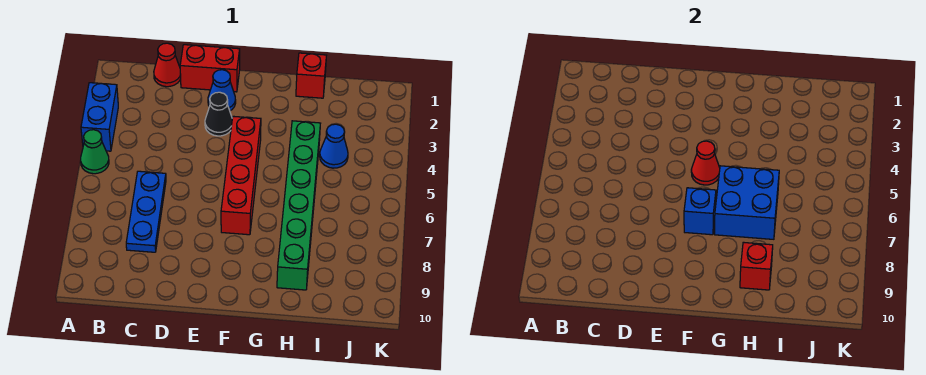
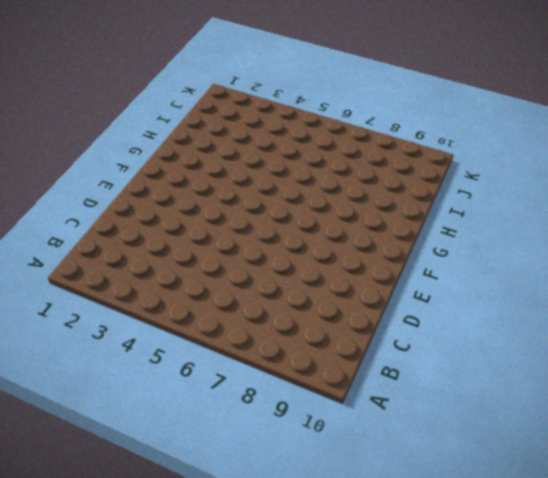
none -> blue brick A3:A4 level 1
none -> green cone A5 level 1
none -> red cone C1 level 1

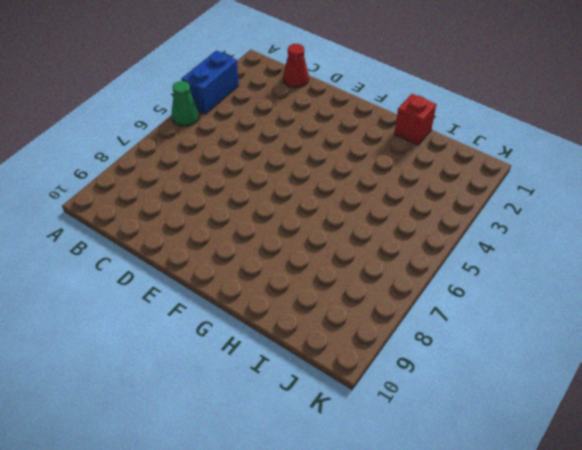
none -> blue plate C6:C8 level 1
none -> red brick D1:E1 level 1
none -> blue cone E2 level 1

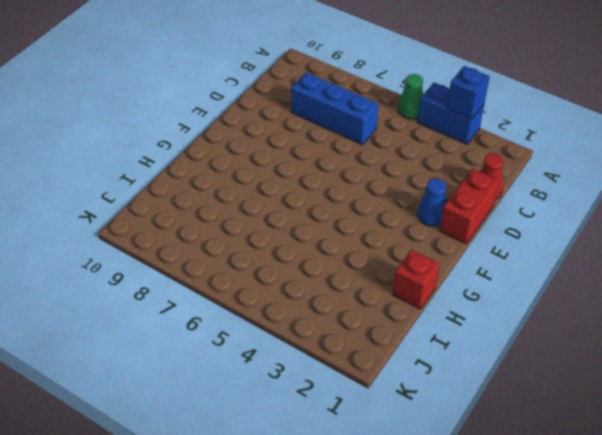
blue brick A3 level 2 -> blue brick F7 level 2
blue brick C6:C8 level 1 -> blue plate C6:C8 level 1
none -> black cone E3 level 1
none -> red brick F4:F7 level 1
none -> green brick H4:H9 level 1

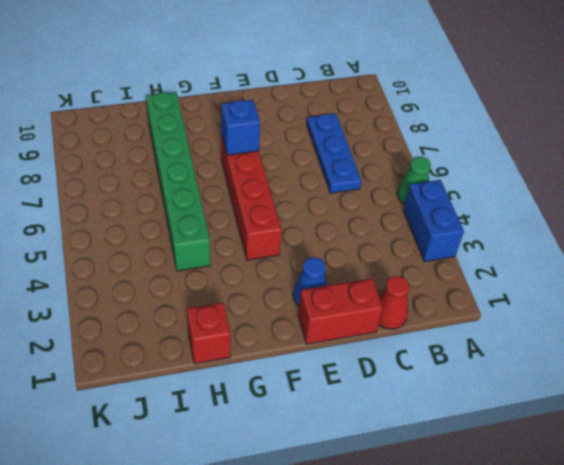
none -> black cone E3 level 1
none -> blue cone I4 level 1
none -> red cone F5 level 2

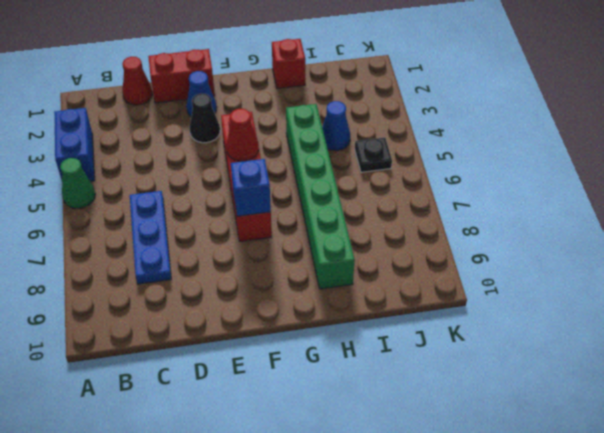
black plate J5 level 1 -> none
none -> blue brick G6:H7 level 2
none -> red brick H9 level 2

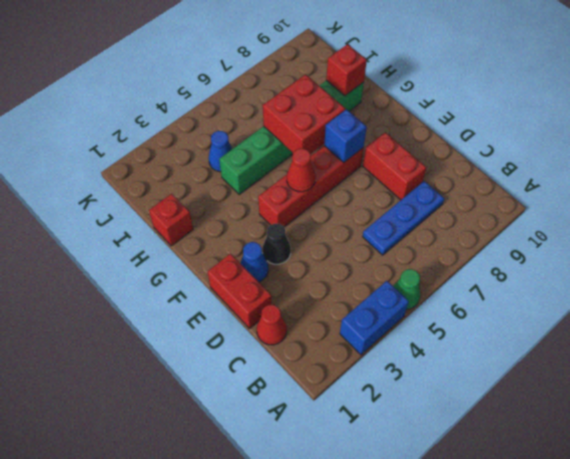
red brick D8:E8 level 1 -> none
red brick G6:H7 level 2 -> blue brick G6:H7 level 2

